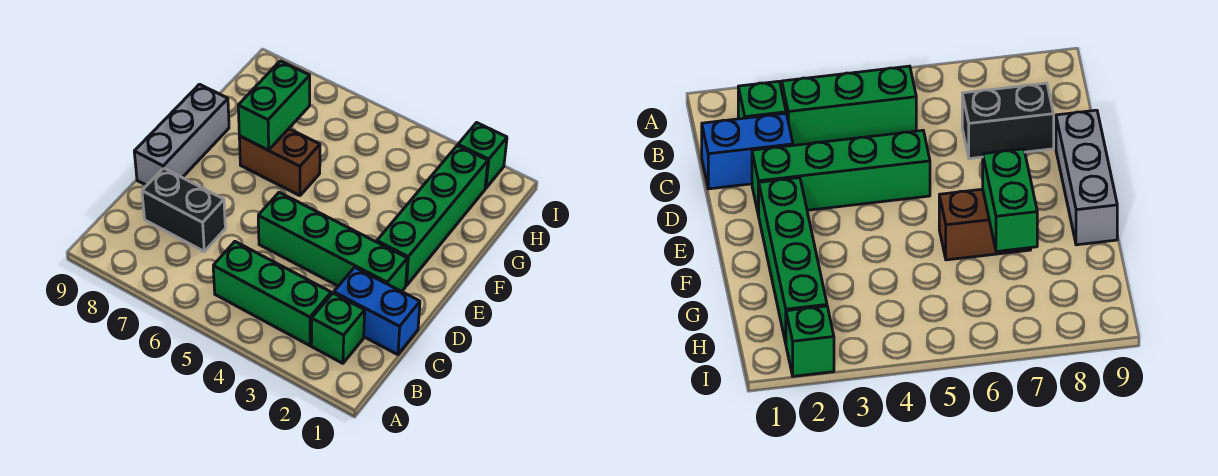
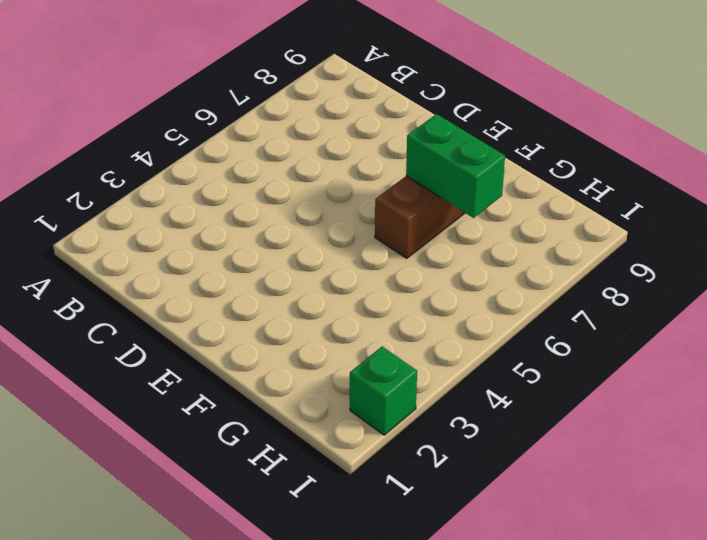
none -> green brick B2 level 1
none -> green brick B3:B5 level 1

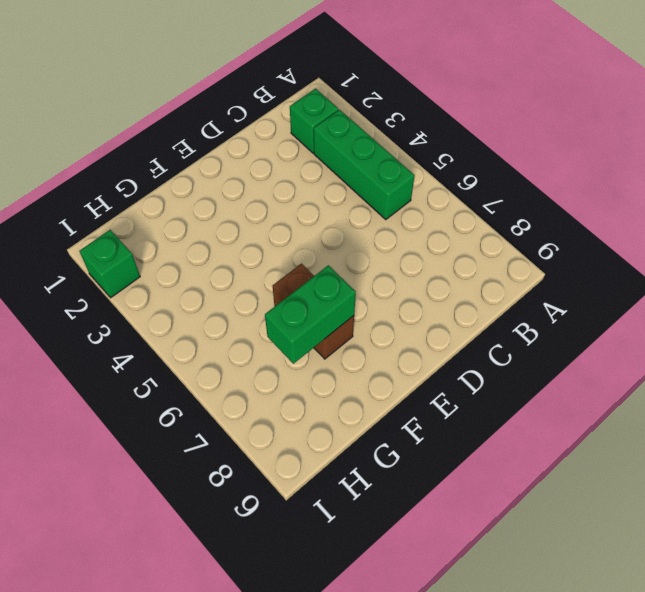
none -> blue brick C1:C2 level 1
none -> black brick C7:C8 level 1

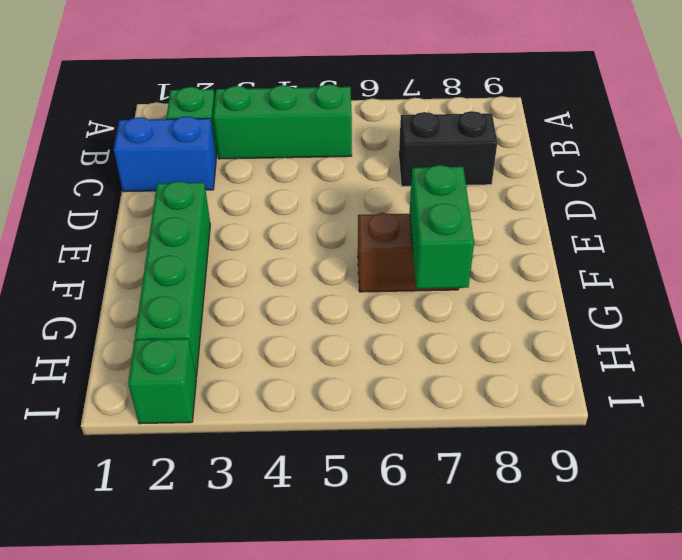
none -> green brick D2:D5 level 1
none -> grey brick D9:F9 level 1

